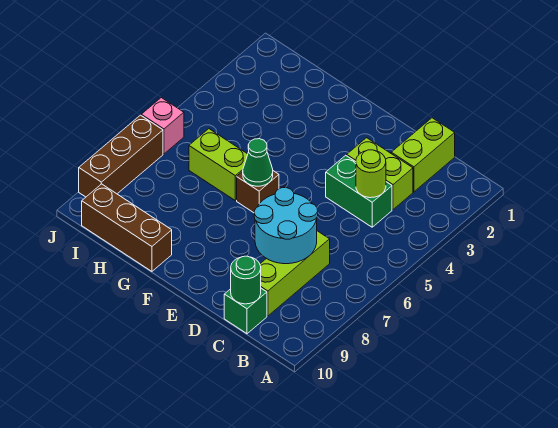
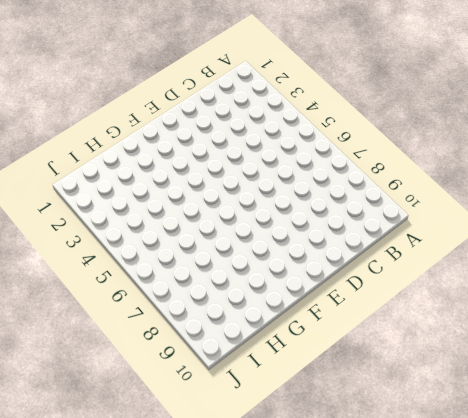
none -> lime brick C1:C2 level 1
none -> lime brick C3:D3 level 1
none -> green brick C4:D4 level 1

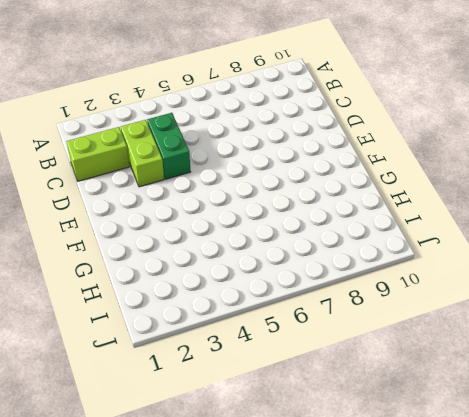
none -> lime brick C7:C9 level 1
none -> green brick C10 level 1
none -> brown brick F6 level 1

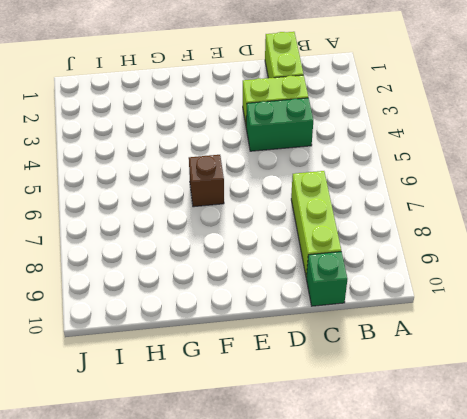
none -> lime brick G6:H6 level 1
none -> brown brick G10:I10 level 1
none -> pink brick J6 level 1

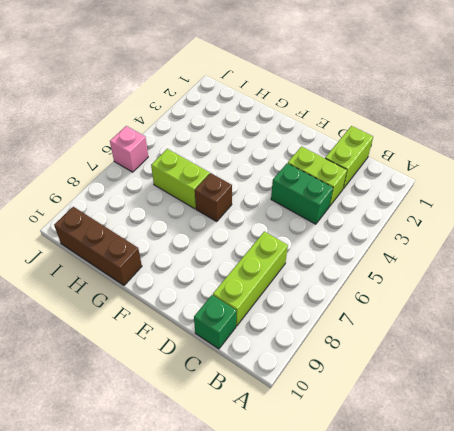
none -> brown brick J7:J9 level 1
none -> lime round brick C4 level 2
none -> cyan round brick C7:D8 level 2

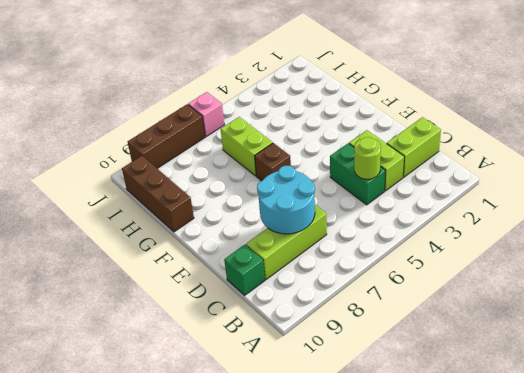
none -> green round brick C10 level 2
none -> green cone F6 level 2

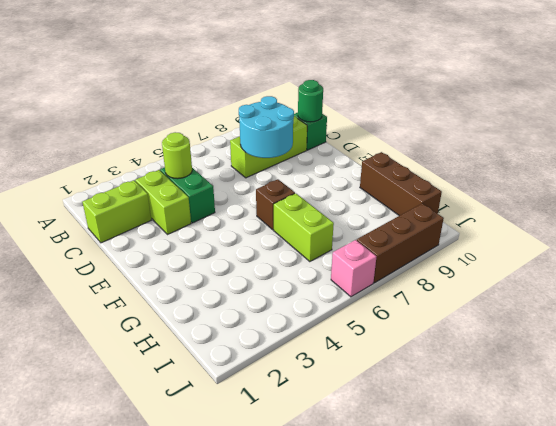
none -> green cone F6 level 2

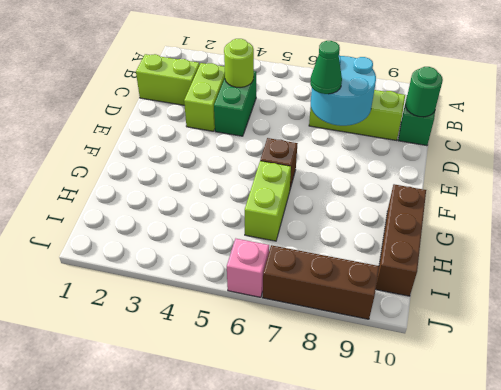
green cone D7 level 3 -> green cone F6 level 2

